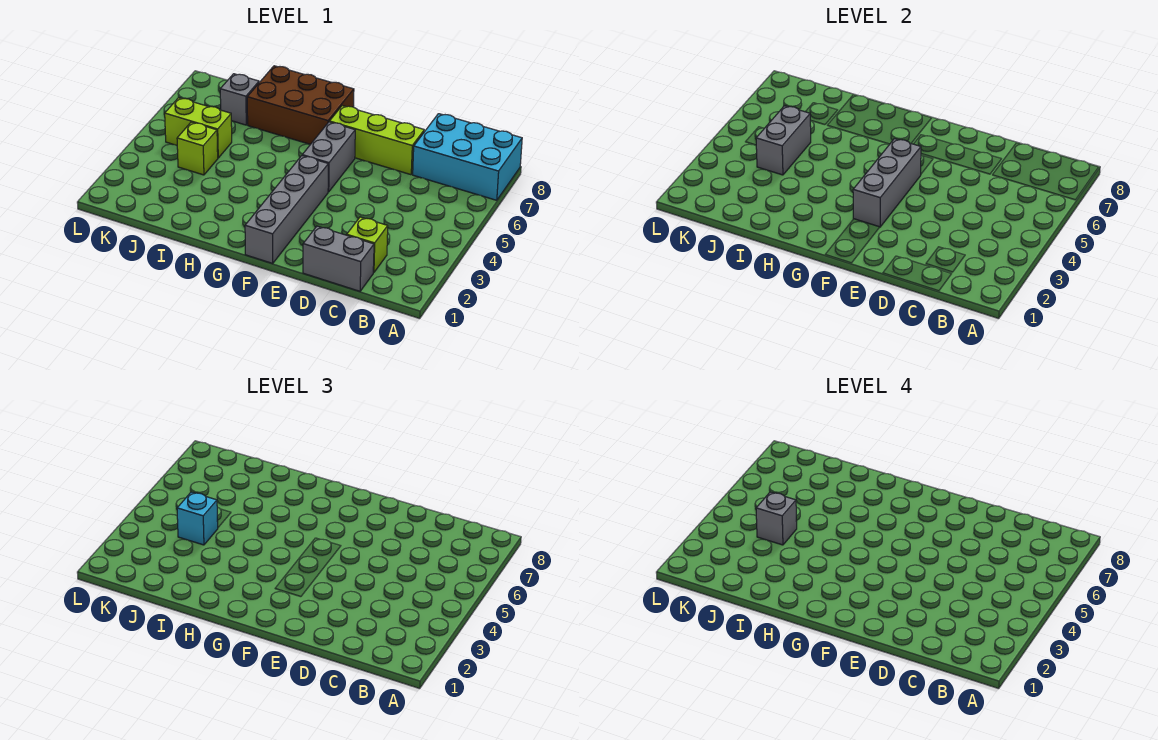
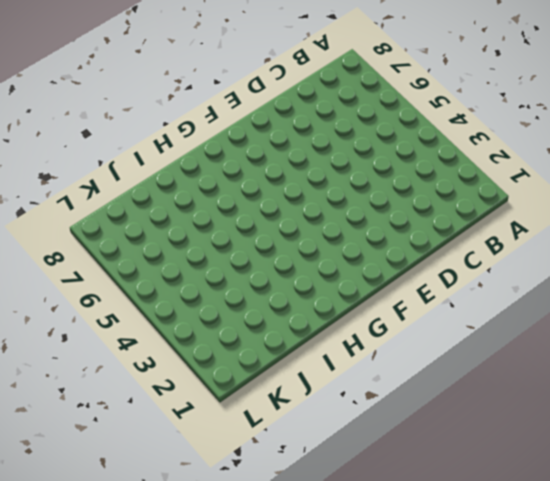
none -> cyan brick A7:C8 level 1
none -> grey brick C1:D1 level 1
none -> lime brick C2 level 1

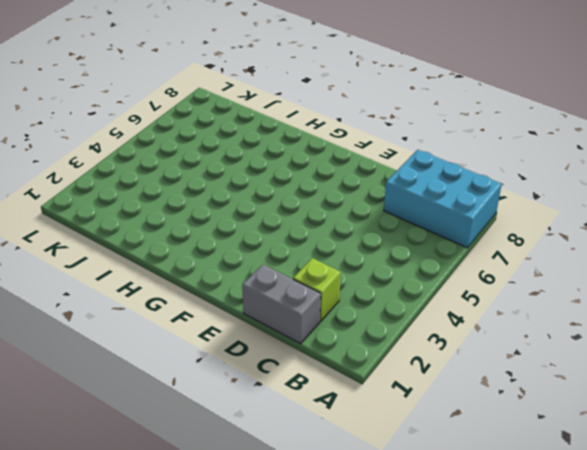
none -> lime brick D7:F7 level 1
none -> grey brick F1:F4 level 1
none -> grey brick F5:F6 level 1

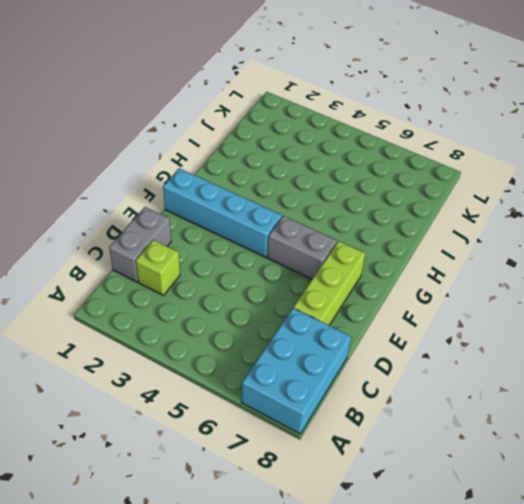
cyan brick F1:F4 level 1 -> grey brick F1:F4 level 1
none -> brown brick G7:I8 level 1
none -> lime brick J4 level 1
none -> lime brick J5:K5 level 1

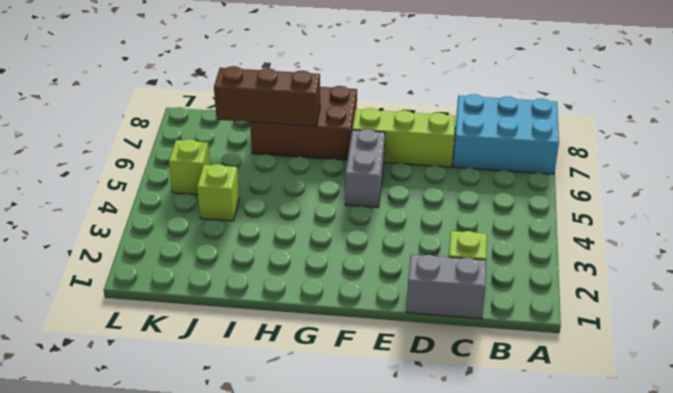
brown brick H7:J7 level 2 -> none
lime brick K5 level 1 -> lime brick J5:K5 level 1
none -> grey brick F1:F4 level 1
none -> grey brick J7 level 1
none -> grey brick F3:F5 level 2

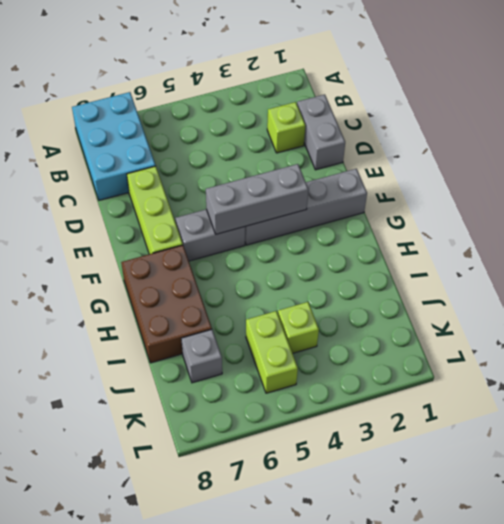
none -> grey brick J4:J5 level 2
none -> cyan brick J4 level 3
none -> grey brick J4 level 4

